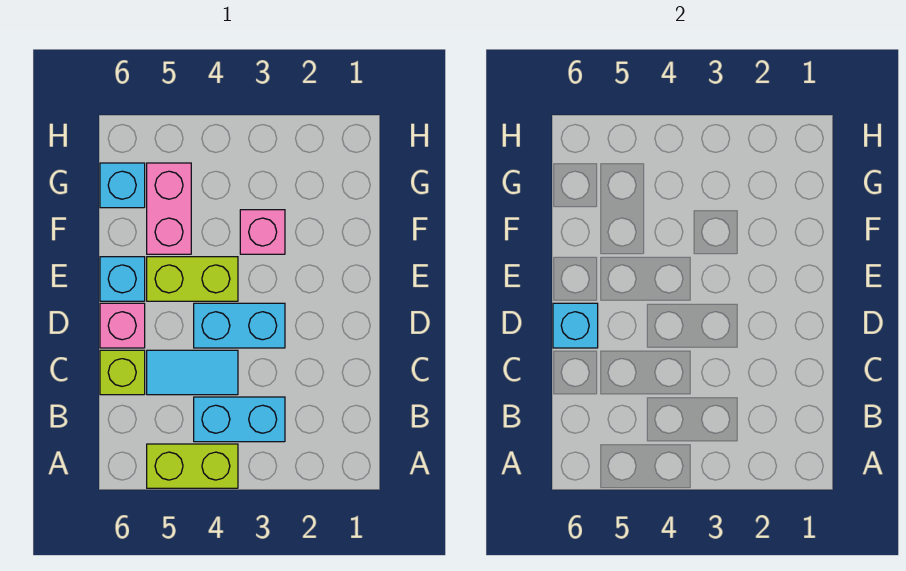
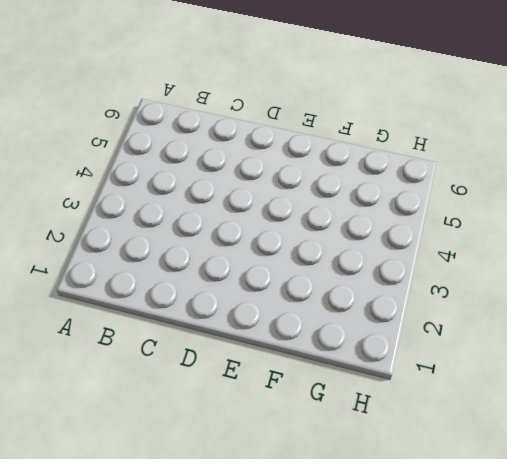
none -> lime brick A4:A5 level 1
none -> cyan brick B3:B4 level 1
none -> cyan tile C4:C5 level 1

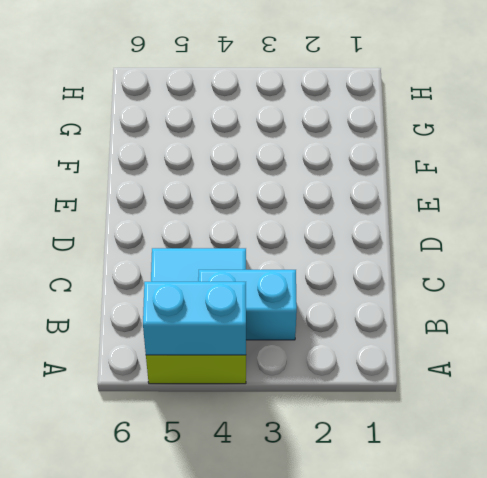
cyan brick A4:A5 level 2 -> cyan brick D3:D4 level 1
none -> lime brick C6 level 1
none -> pink brick D6 level 1
none -> lime brick E4:E5 level 1

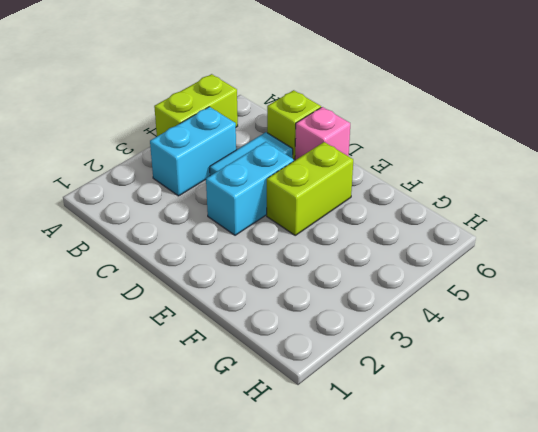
none -> cyan brick E6 level 1
none -> pink brick F3 level 1
none -> pink brick F5:G5 level 1

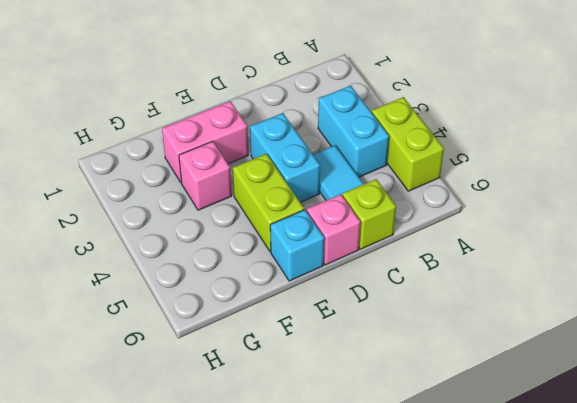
pink brick E2:F2 level 1 -> pink brick F5:G5 level 1
none -> cyan brick G6 level 1
none -> cyan brick D6 level 2

